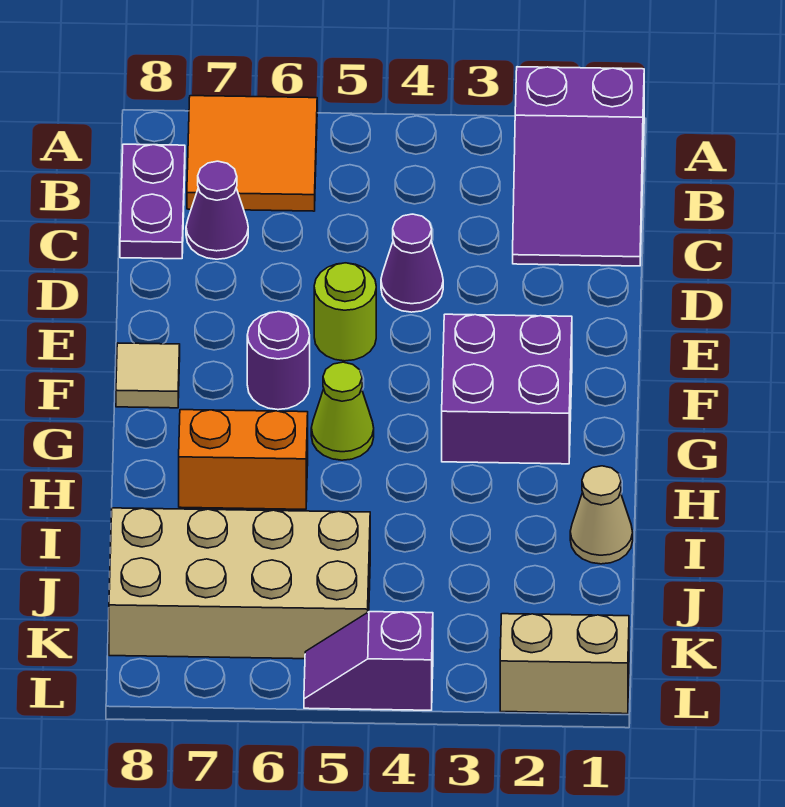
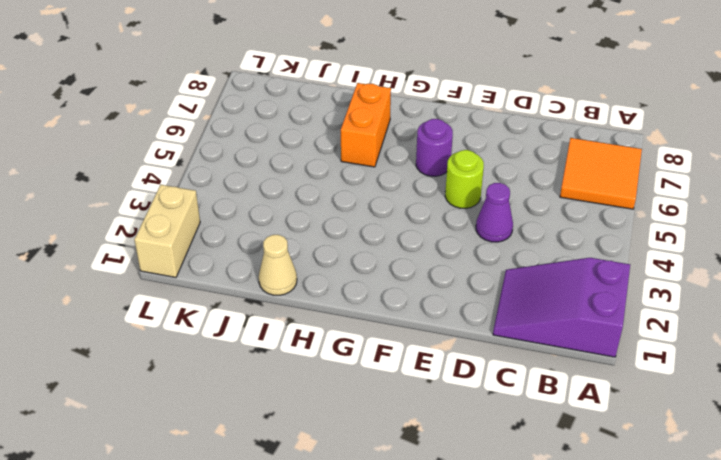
none -> purple plate B8:C8 level 1
none -> purple cone C7 level 1
none -> purple brick F2:G3 level 1

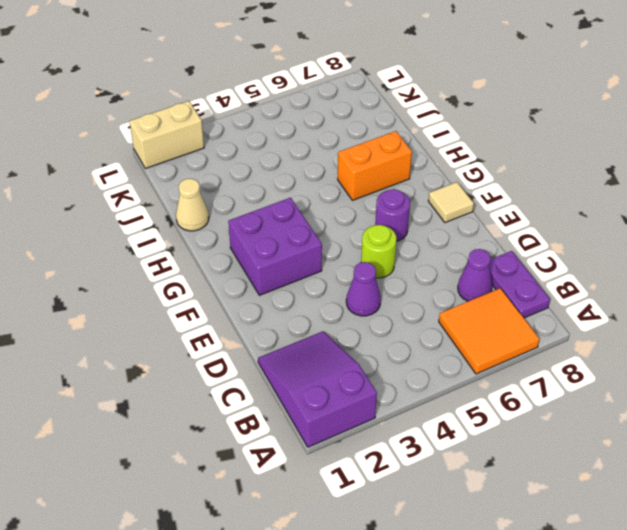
none -> lime cone G5 level 1
none -> tan brick J5:K8 level 1
none -> purple slope L4:L5 level 1 top 4

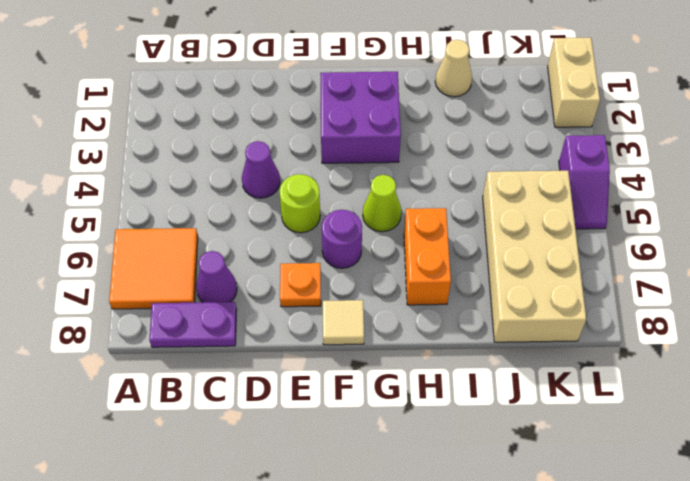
orange plate E7 level 1 -> none
none -> purple slope A1:C2 level 1 top A

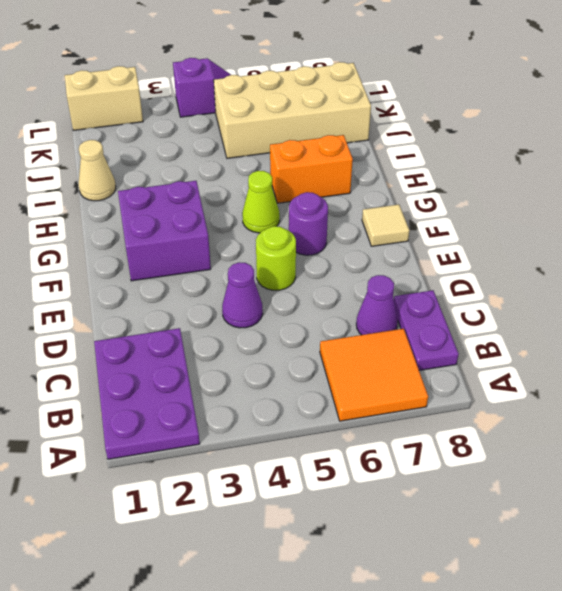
purple plate A1:C2 level 1 -> purple slope A1:C2 level 1 top A

